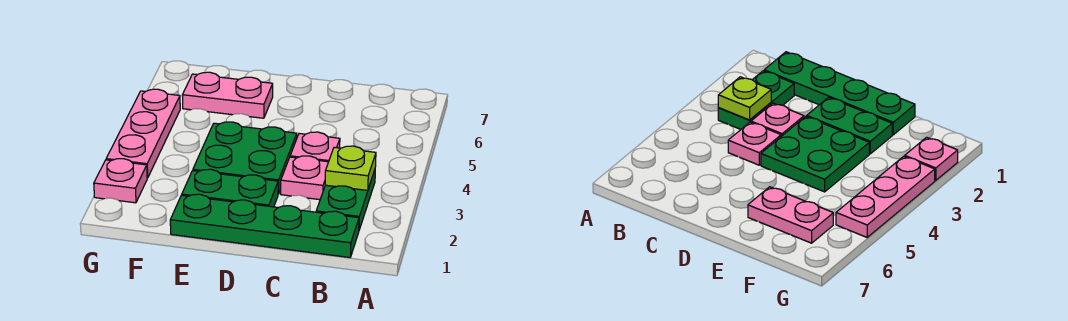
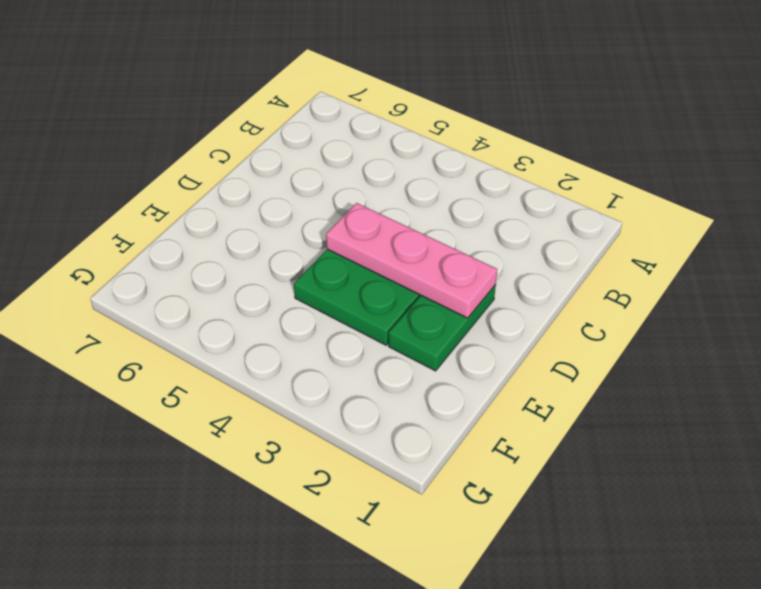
pink plate D2:D4 level 2 -> pink plate G3:G5 level 1
none -> green plate B1:E1 level 1
none -> green plate B2:B3 level 1

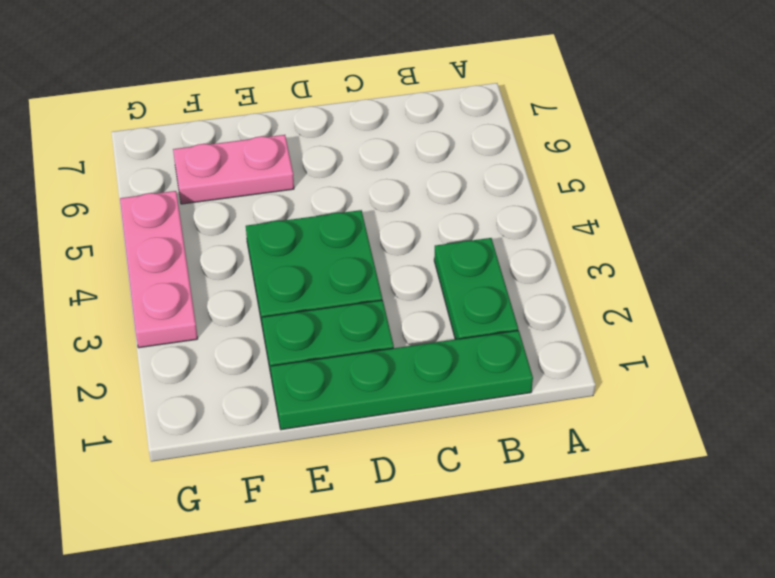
none -> pink plate C3 level 1
none -> pink plate C4 level 1

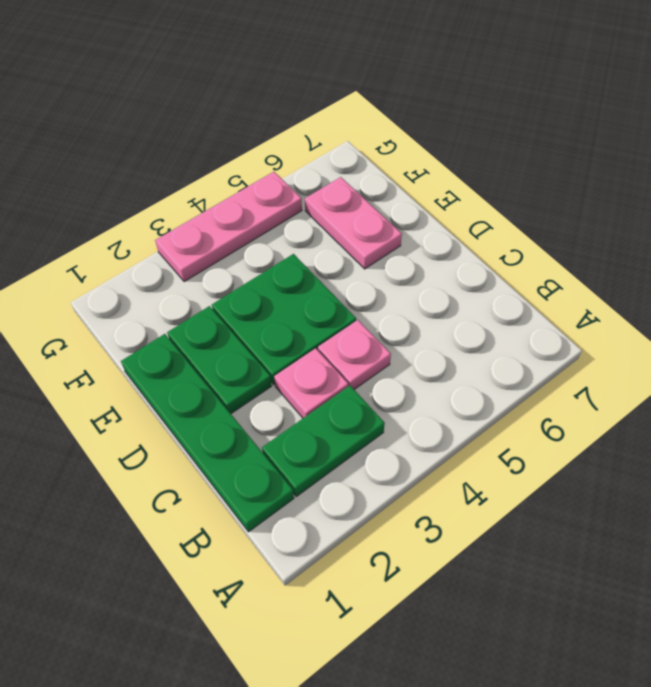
none -> pink plate G2 level 1
none -> lime plate B3 level 2

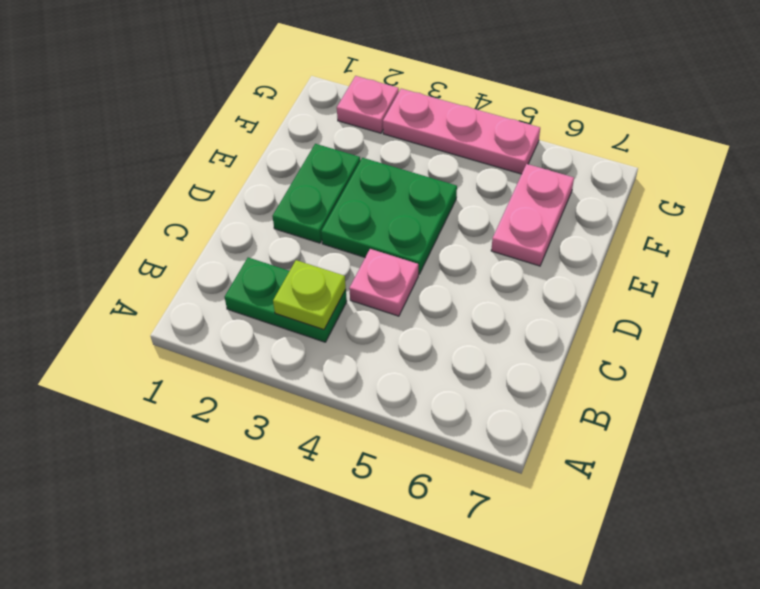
none -> green plate B1:E1 level 1
none -> pink plate C3 level 1

